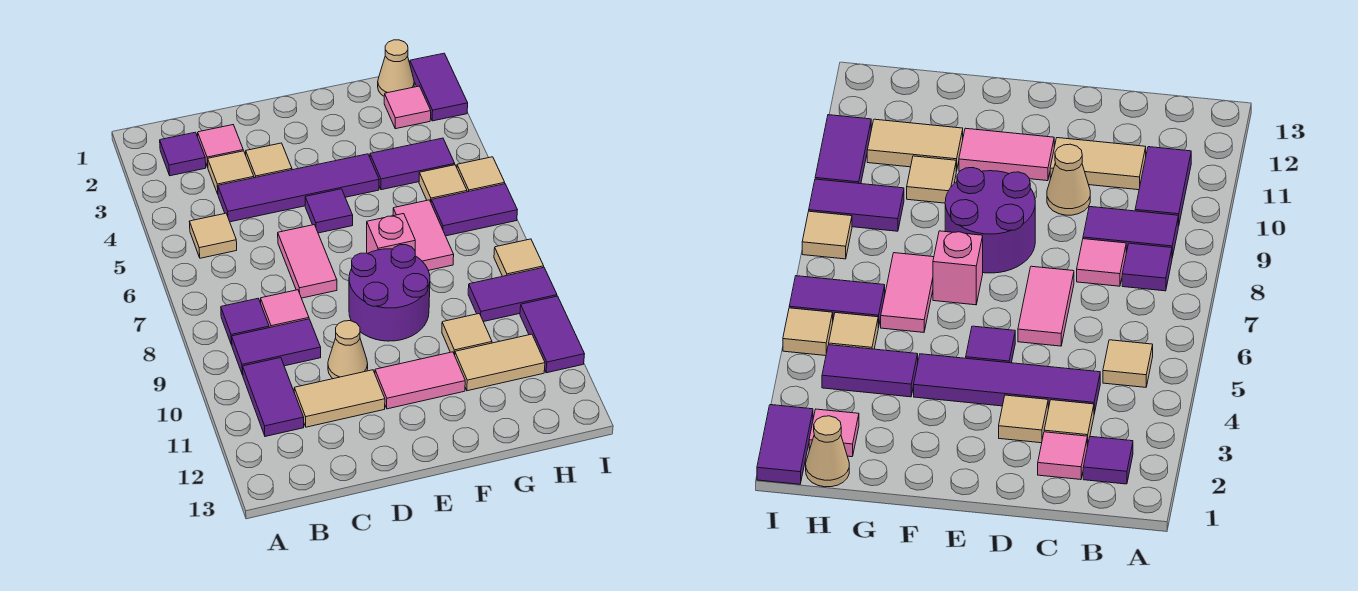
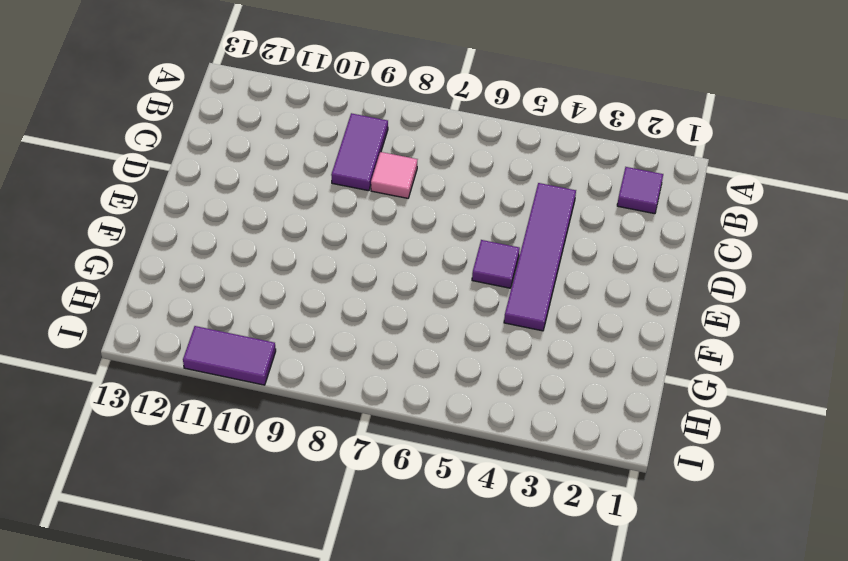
none -> tan tile B5 level 1
none -> purple tile B8 level 1
none -> purple tile B10:B11 level 1
none -> pink tile C2 level 1

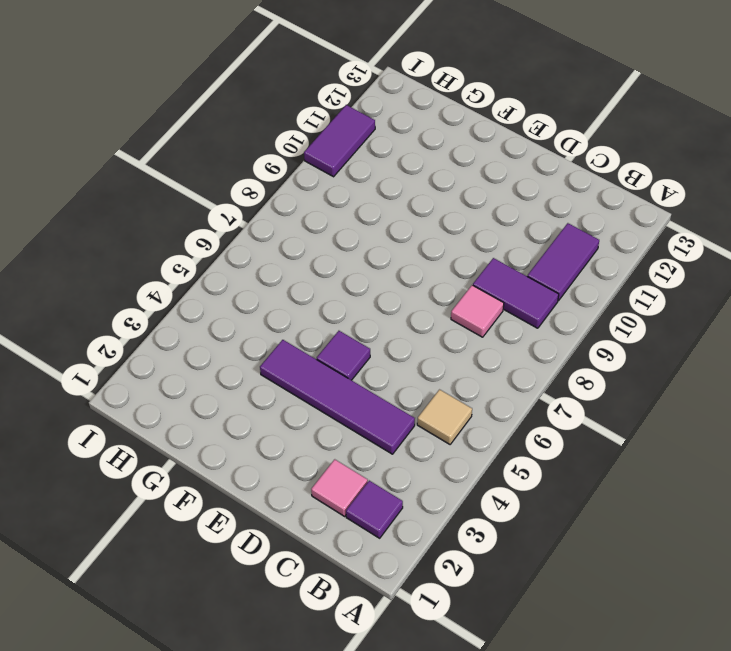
none -> purple tile B8 level 1
none -> tan tile C3 level 1
none -> tan tile C11:D11 level 1
none -> tan tile D3 level 1

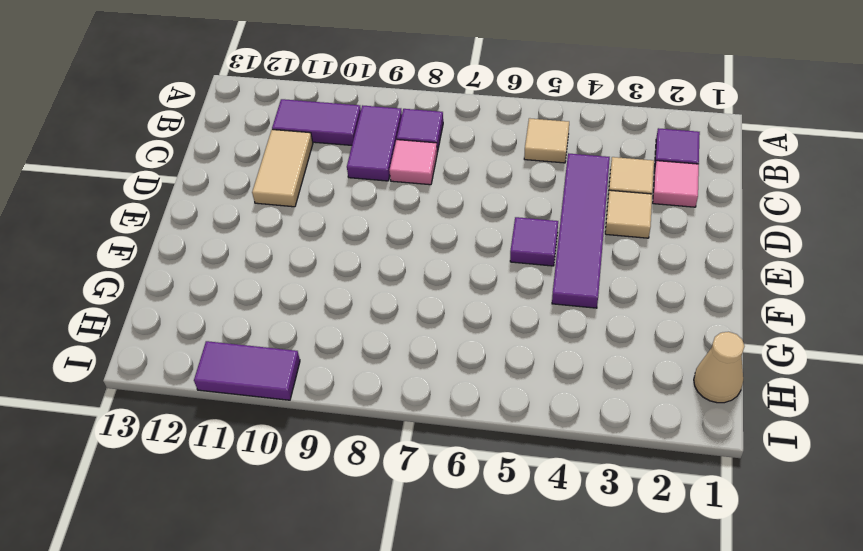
none -> pink tile D6:D7 level 1
none -> tan cone D10 level 1
none -> purple round brick E8:F9 level 1
none -> pink tile E11:F11 level 1

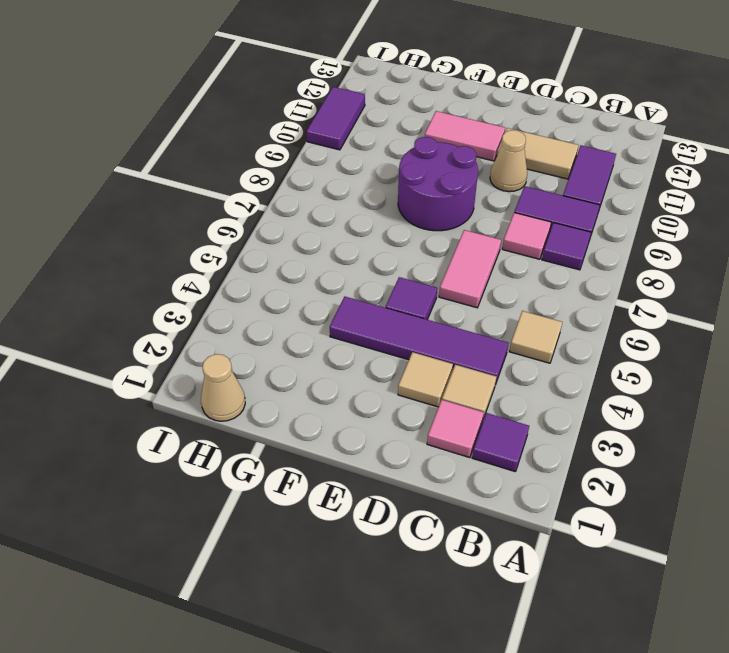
none -> pink brick F7 level 1
none -> purple tile G4:H4 level 1
none -> pink tile G6:G7 level 1
none -> tan tile G10 level 1

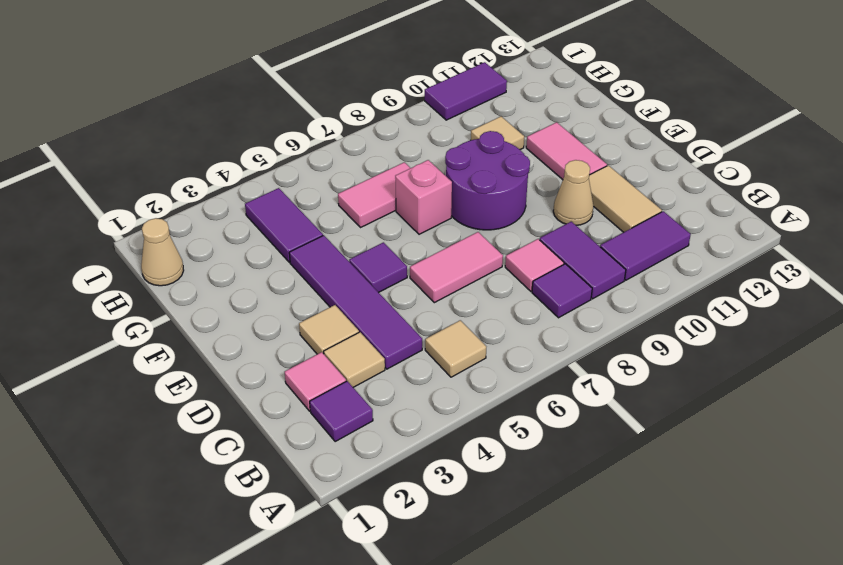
none -> tan tile G11:H11 level 1
none -> pink tile H2 level 1
none -> tan tile H5 level 1
none -> purple tile H6:I6 level 1

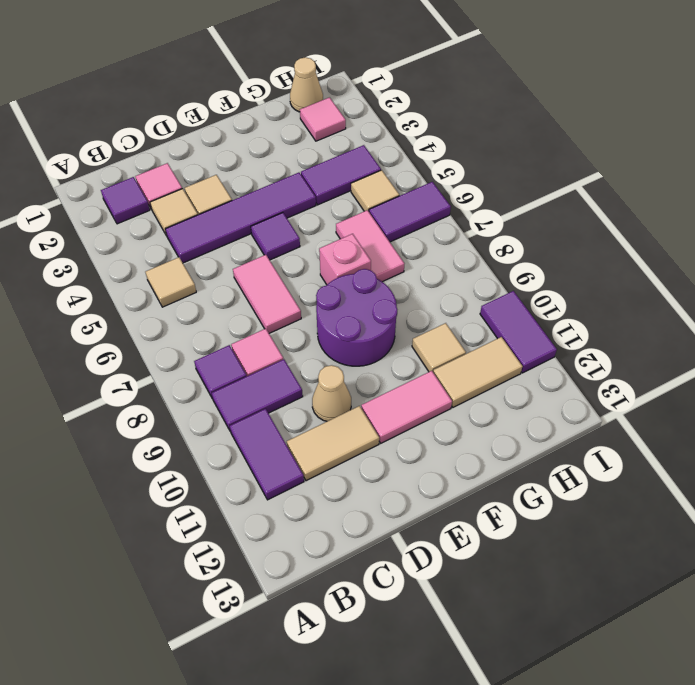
none -> purple tile H9:I9 level 1
none -> purple tile I1:I2 level 1
none -> tan tile I5 level 1
none -> tan tile I8 level 1

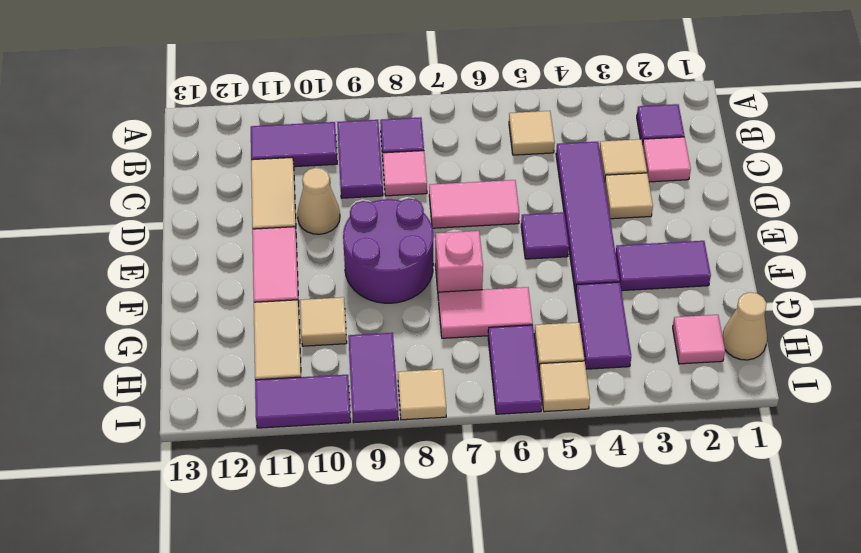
purple tile F2:F3 level 1 -> purple tile I1:I2 level 1

